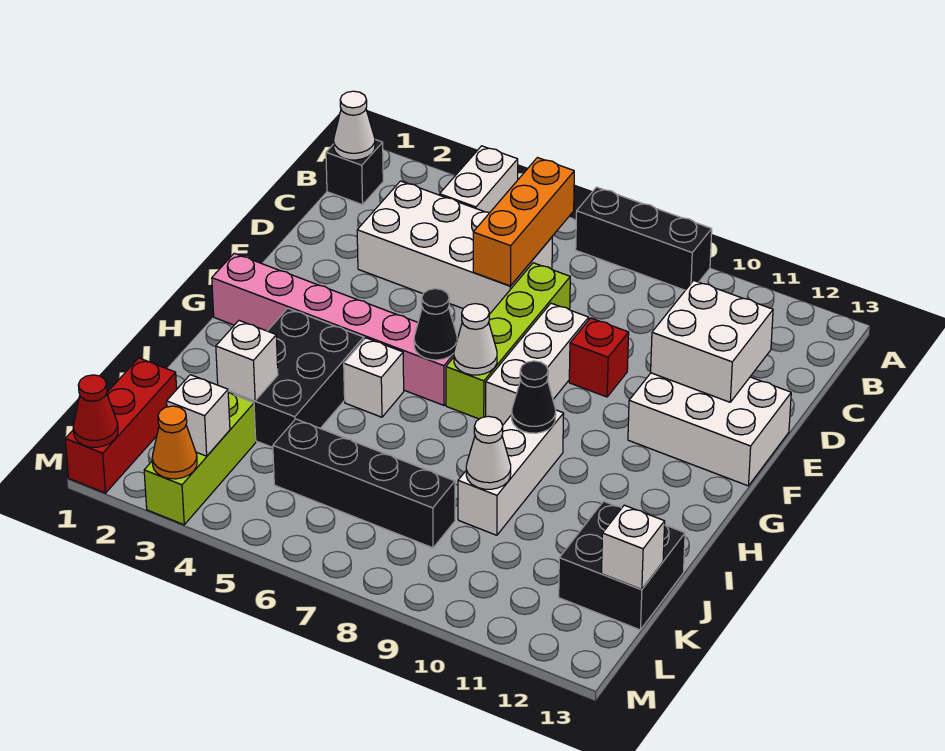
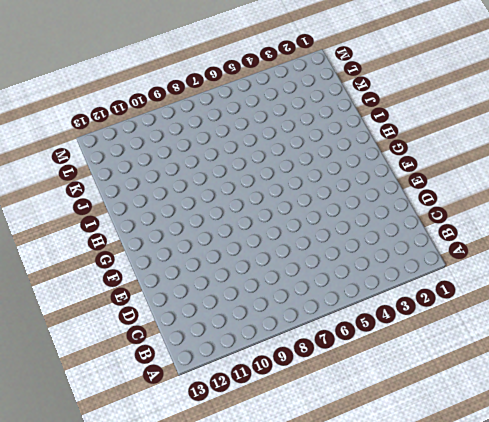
none -> white brick A4:B4 level 1
none -> black brick A7:A9 level 1
none -> black brick B1 level 1

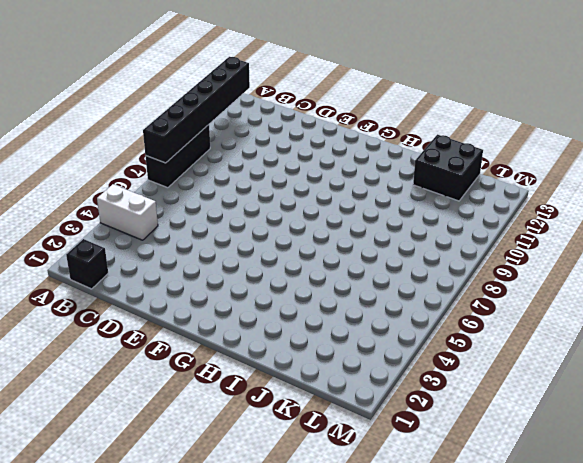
black brick A7:A12 level 2 -> none
none -> white brick C3:D6 level 1
none -> lime brick D7:G7 level 1
none -> white brick E8:G8 level 1

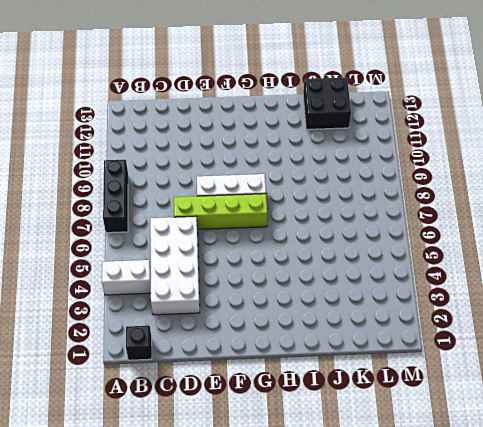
none -> red brick E9 level 1
none -> white brick E11:F13 level 1
none -> pink brick G1:G6 level 1

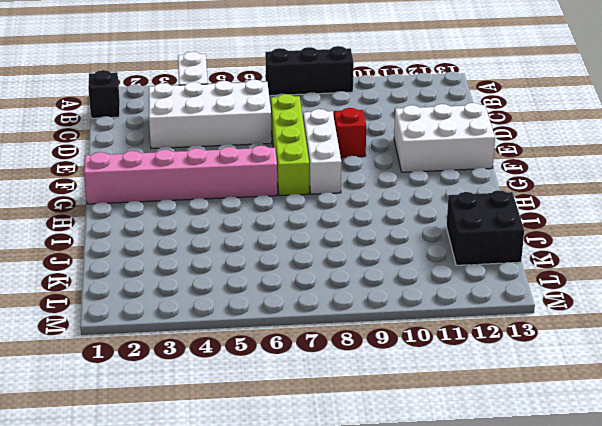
none -> black brick H3:J4 level 1
none -> white brick H5 level 1
none -> white brick H9:J9 level 1

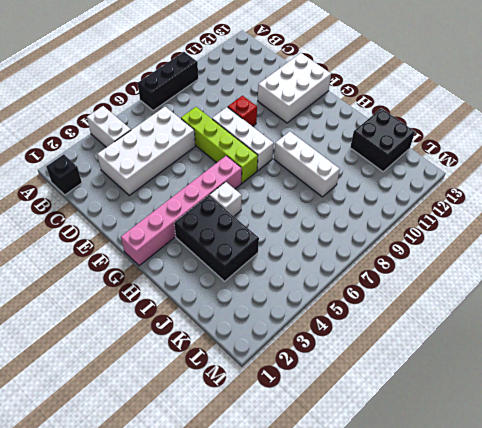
none -> red brick K1:M1 level 1
none -> lime brick K3:M3 level 1
none -> black brick K5:K8 level 1

